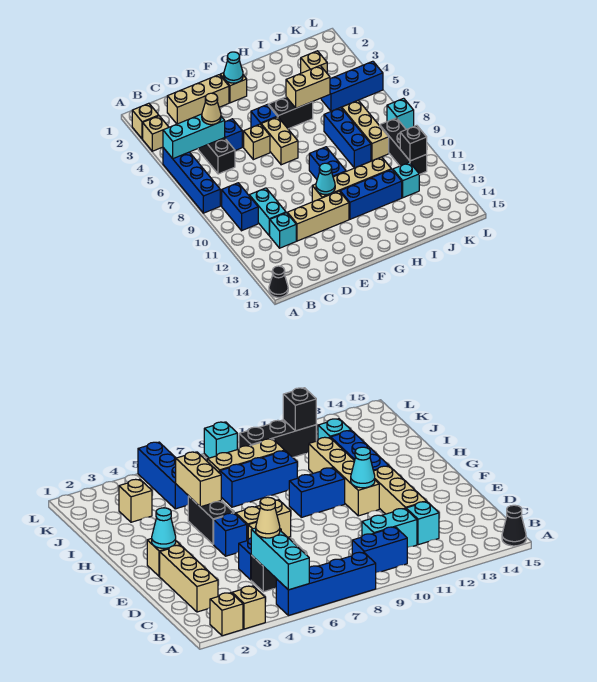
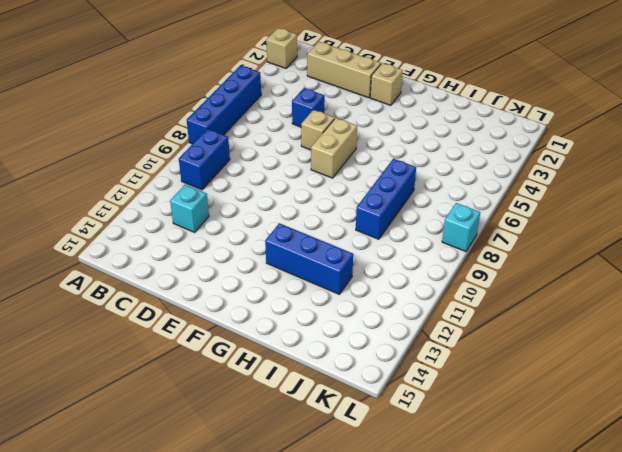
none -> tan brick A3 level 1
none -> black cone A15 level 1
none -> black brick C5:C6 level 1
none -> cyan brick C10:C11 level 1

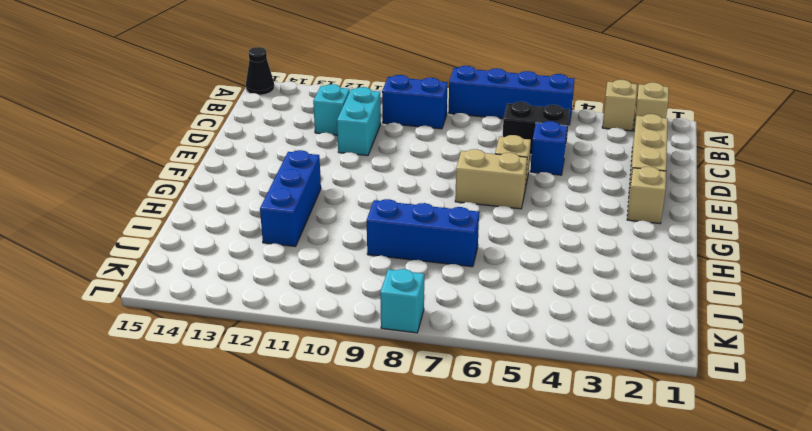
cyan brick C11:D11 level 1 -> cyan brick C10:C11 level 1
none -> tan brick D12:F12 level 1
none -> blue brick F5 level 1
none -> tan brick F11:I11 level 1
none -> black brick G5:H5 level 1

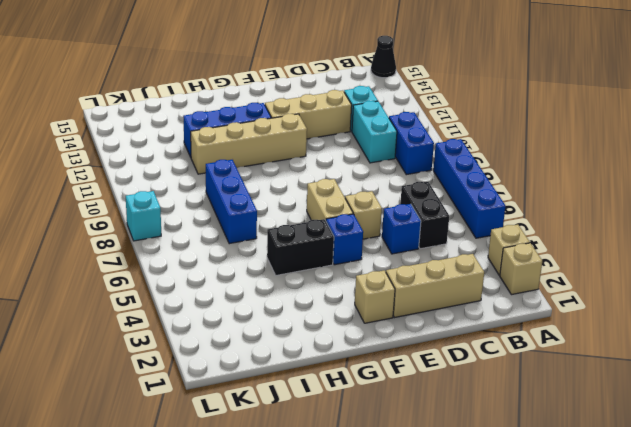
none -> blue brick G9:G10 level 1
none -> tan brick J3 level 1
none -> blue brick J5:L5 level 1
none -> tan brick J7:J9 level 1

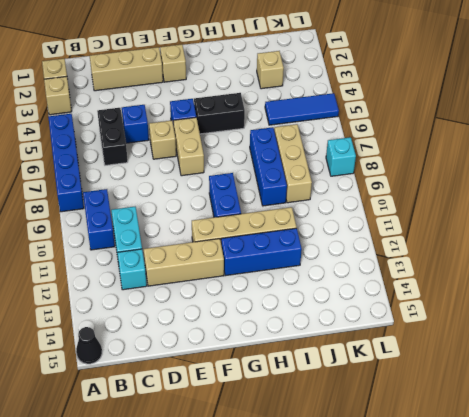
blue tile J5:L5 level 1 -> blue brick J5:L5 level 1
none -> cyan brick J12 level 1
none -> black brick K9:K11 level 1
none -> cyan brick A5:C5 level 2
none -> cyan cone F2 level 2

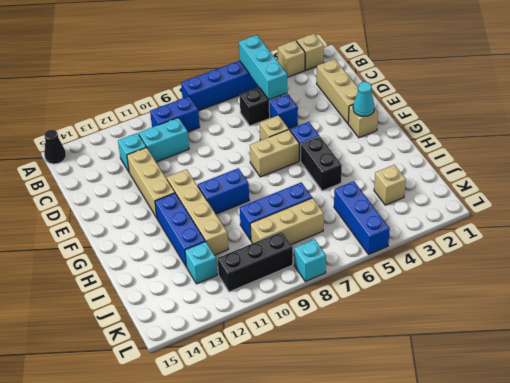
none -> cyan cone F11 level 2
none -> tan brick H5:I5 level 2
none -> black brick K11 level 2
none -> tan cone C5 level 3

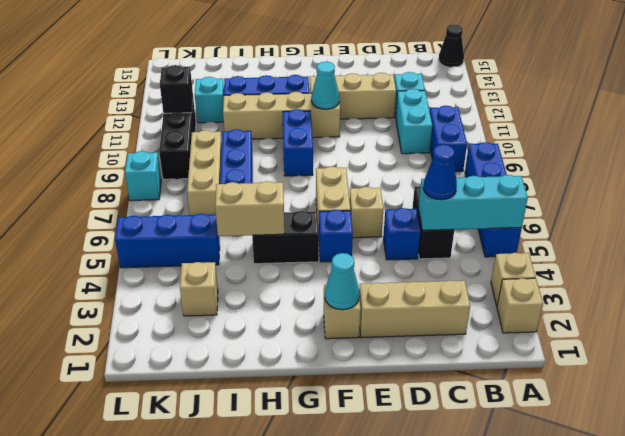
blue cone C5 level 3 -> tan cone C5 level 3

